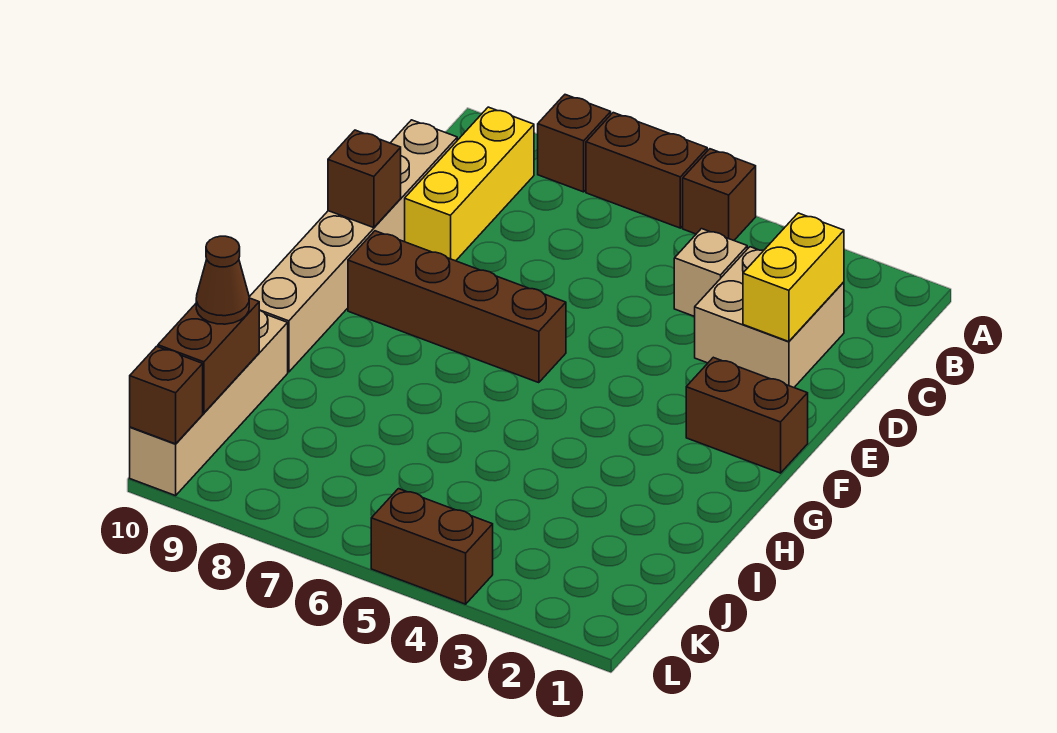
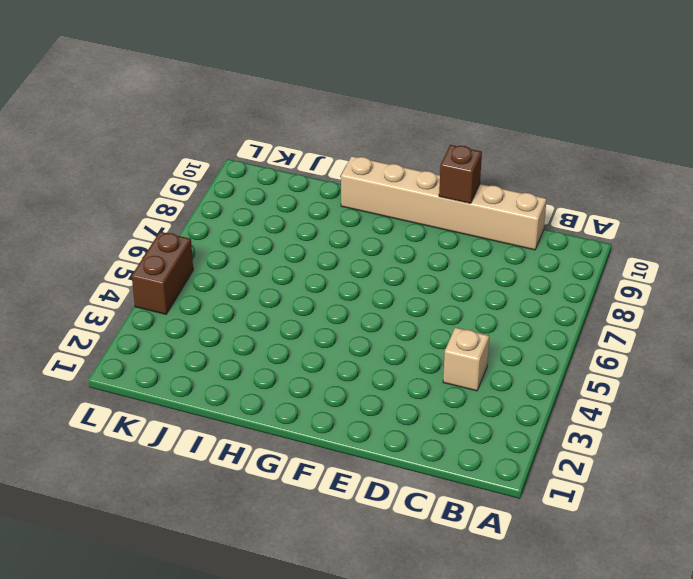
none -> brown brick A5 level 1
none -> brown brick A6:A7 level 1
none -> brown brick A8 level 1

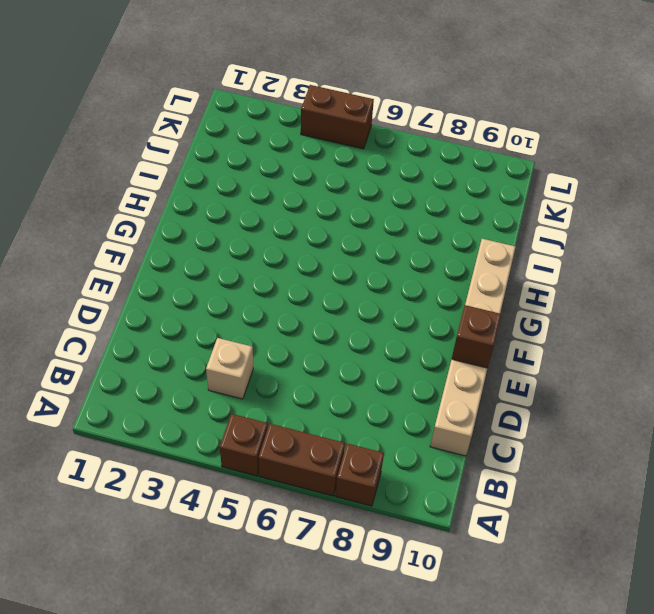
none -> yellow brick B9:D9 level 1
none -> tan brick C2:D3 level 1
none -> brown brick F1:F2 level 1

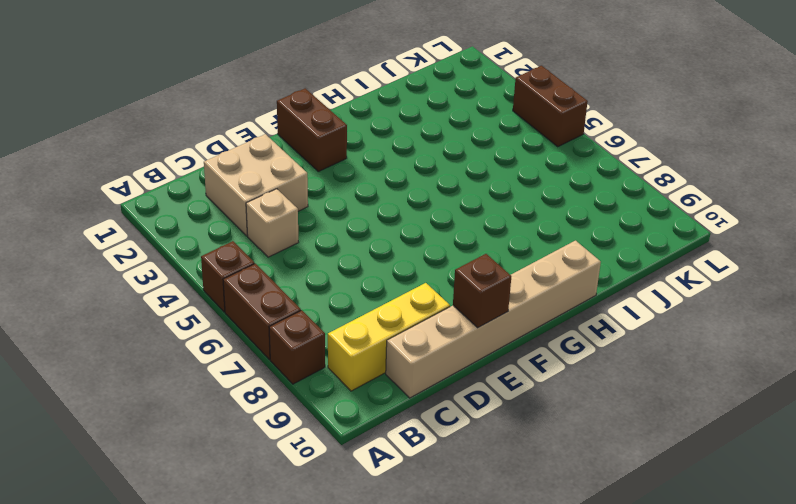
none -> brown brick F6:F9 level 1
none -> tan brick I10:L10 level 1
none -> yellow brick C2:D2 level 2

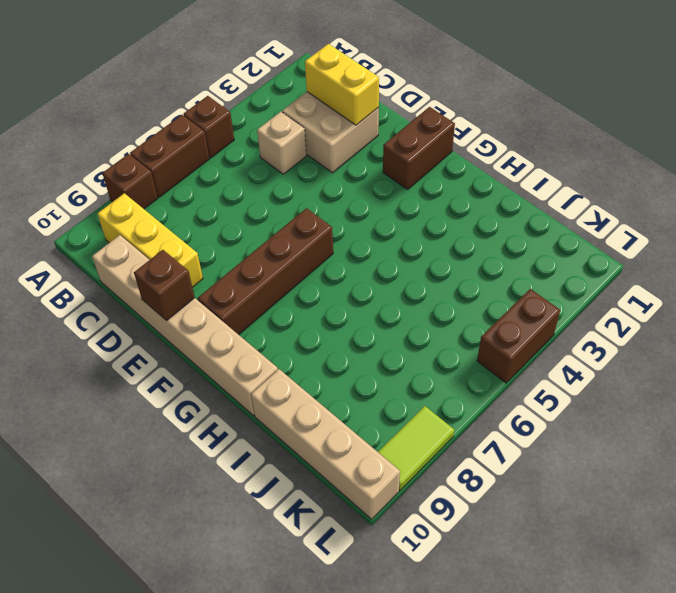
lime tile L8:L9 level 1 -> none
none -> brown brick J10:K10 level 2
none -> brown brick L10 level 2
none -> brown cone J10 level 3

